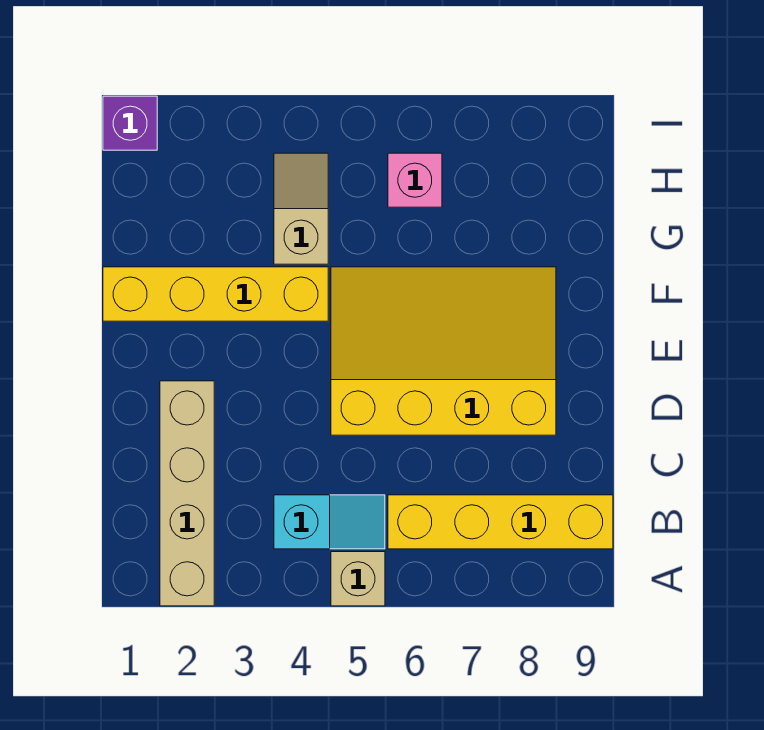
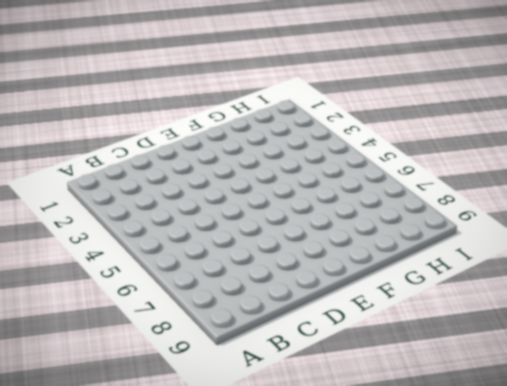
none -> tan brick A2:D2 level 1
none -> tan brick A5 level 1

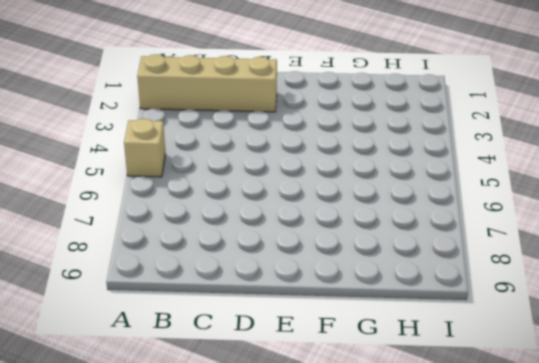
none -> cyan slope B4:B5 level 1 top 4
none -> yellow brick B6:B9 level 1

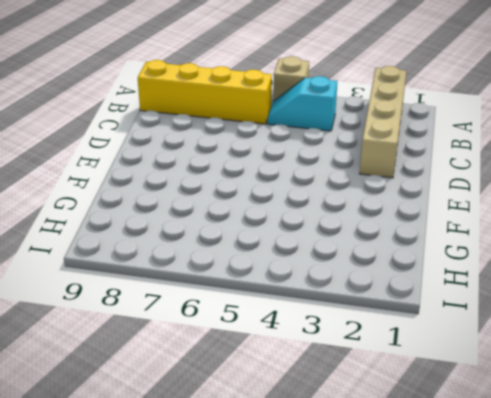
none -> yellow slope D5:F8 level 1 top D
none -> yellow brick F1:F4 level 1

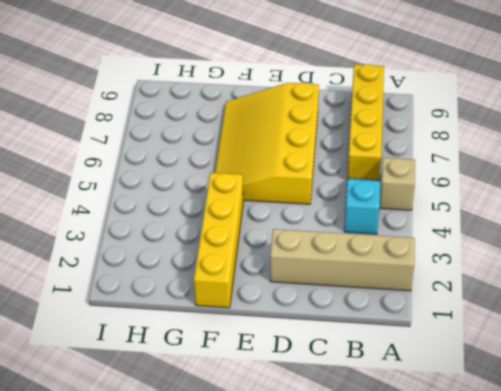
none -> tan slope G4:H4 level 1 top G
none -> pink brick H6 level 1

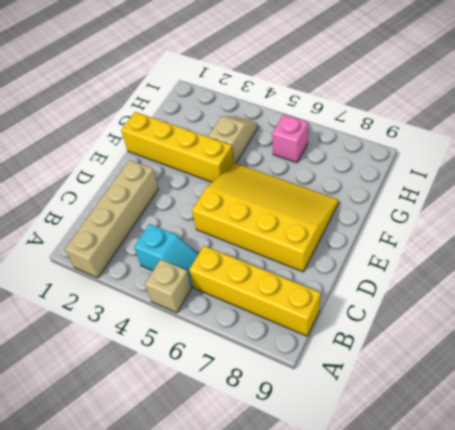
none -> purple brick I1 level 1

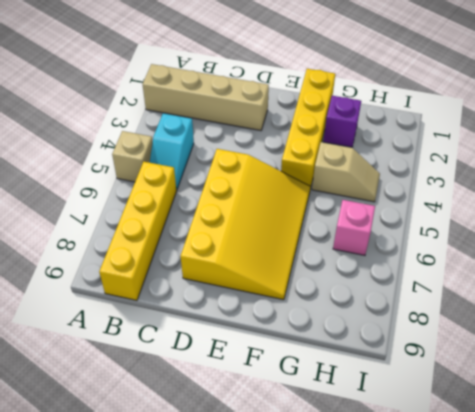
purple brick G2 level 1 -> purple brick I1 level 1

